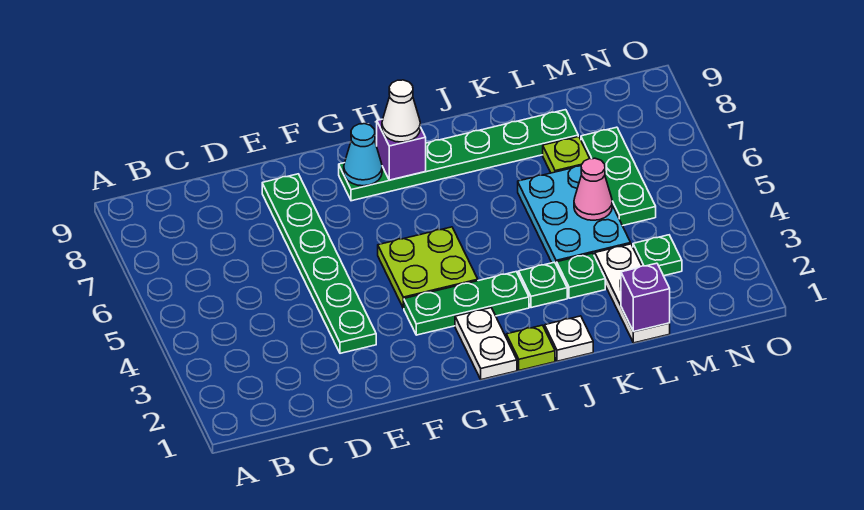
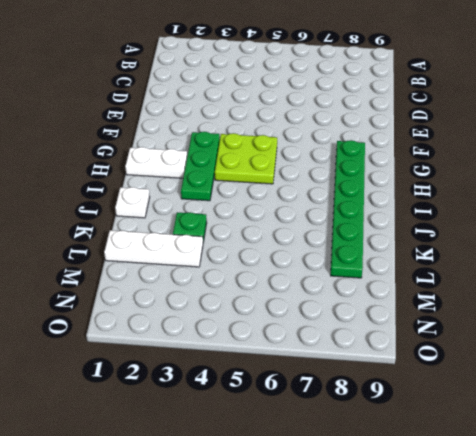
none -> green plate E3:E8 level 1
none -> lime plate I1 level 1
none -> green plate J3 level 1

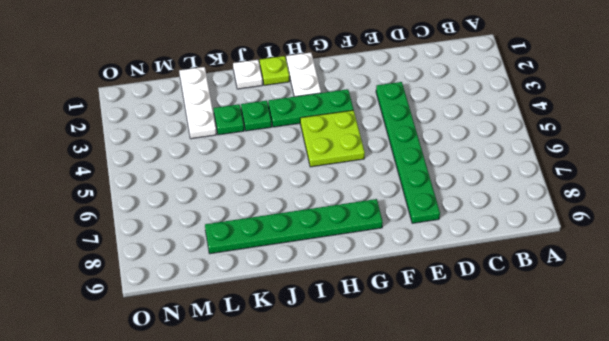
none -> cyan plate K4:L6 level 1
none -> lime plate L7 level 1
none -> green plate M3 level 1

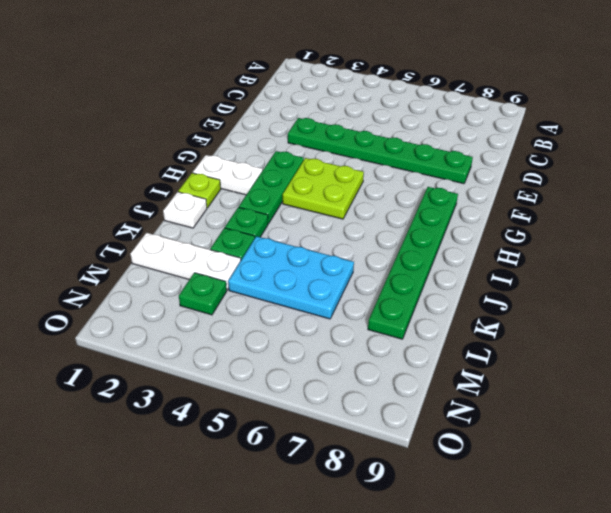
none -> lime plate L7 level 1
none -> green plate M5:M7 level 1
none -> cyan cone G8 level 2

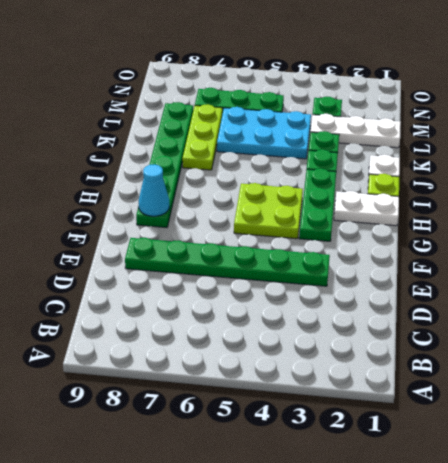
lime plate J7:L7 level 1 -> lime plate L7 level 1
none -> purple brick H8 level 2
none -> purple brick L1 level 2
none -> pink cone L5 level 2

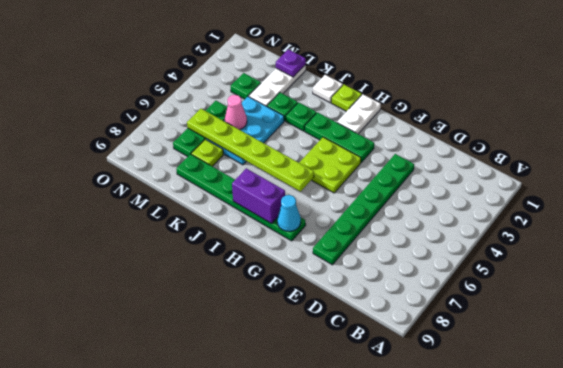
lime plate H6:M6 level 2 -> none
purple brick H8:I8 level 2 -> purple brick H8 level 2
purple plate L1 level 2 -> purple brick L1 level 2
none -> white cone H8 level 3

